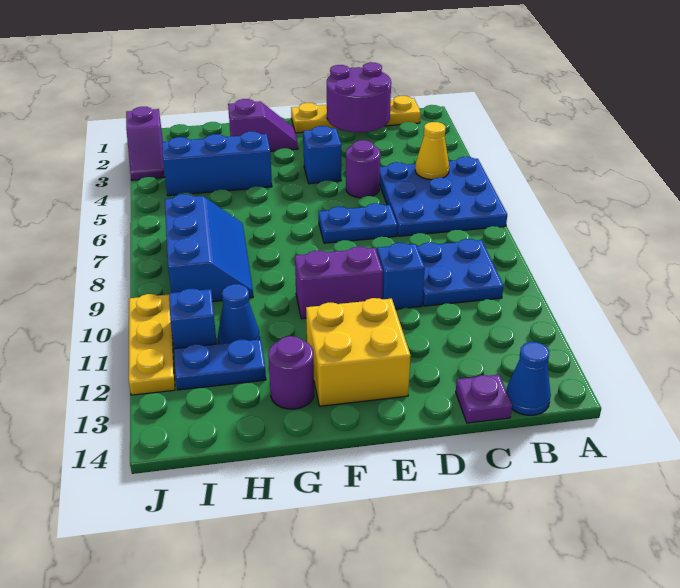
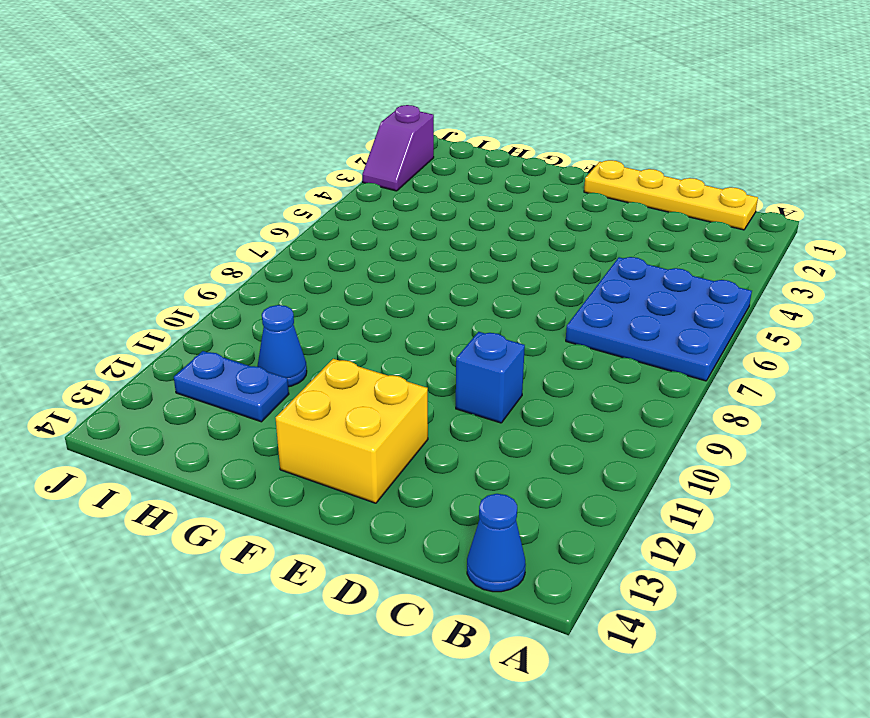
none -> blue plate B9:C10 level 1
none -> purple plate C14 level 1
none -> purple round brick D5 level 1

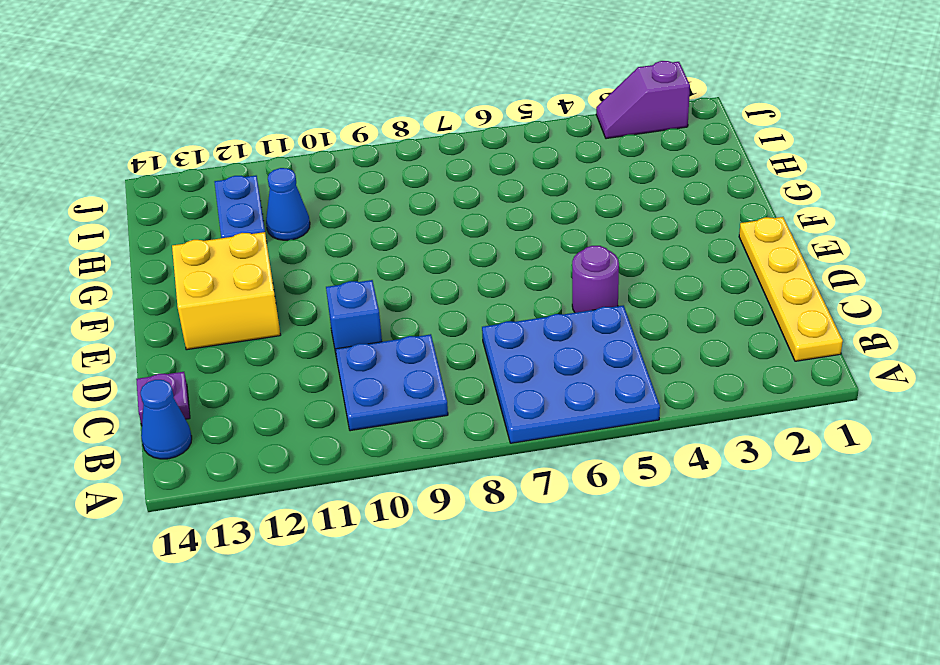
none -> blue plate D7:E7 level 1
none -> blue brick E4 level 1
none -> purple brick E10:F10 level 1

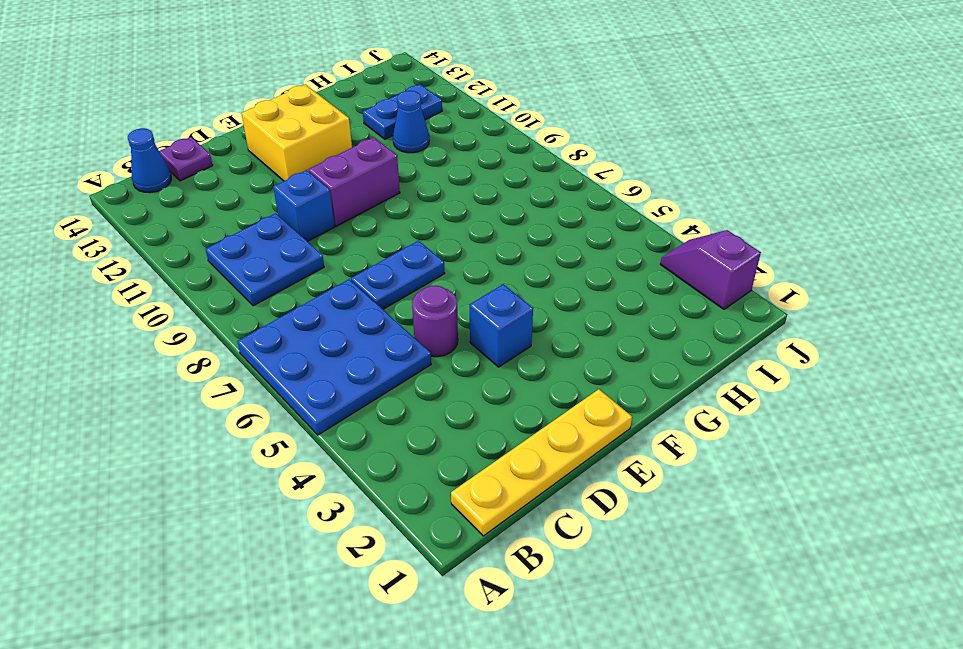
none -> purple slope F2:G2 level 1 top G
none -> blue brick G4:I4 level 1
none -> purple round brick G13 level 1

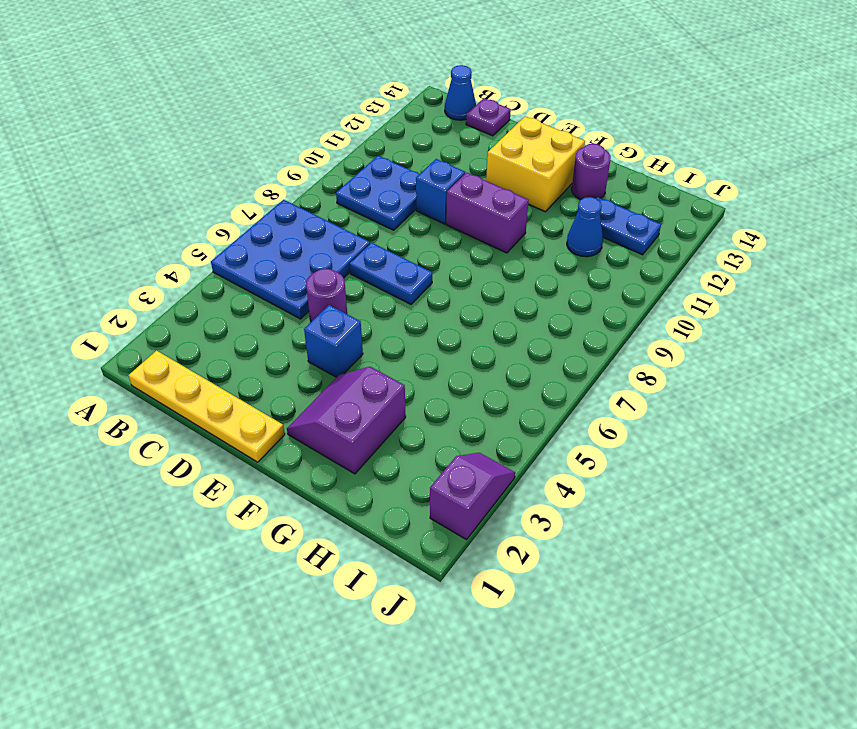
purple slope F2:G3 level 1 top G -> purple slope F2:G2 level 1 top G
none -> blue brick G4:I4 level 1
none -> blue slope H7:I9 level 1 top I
none -> blue brick I11 level 1

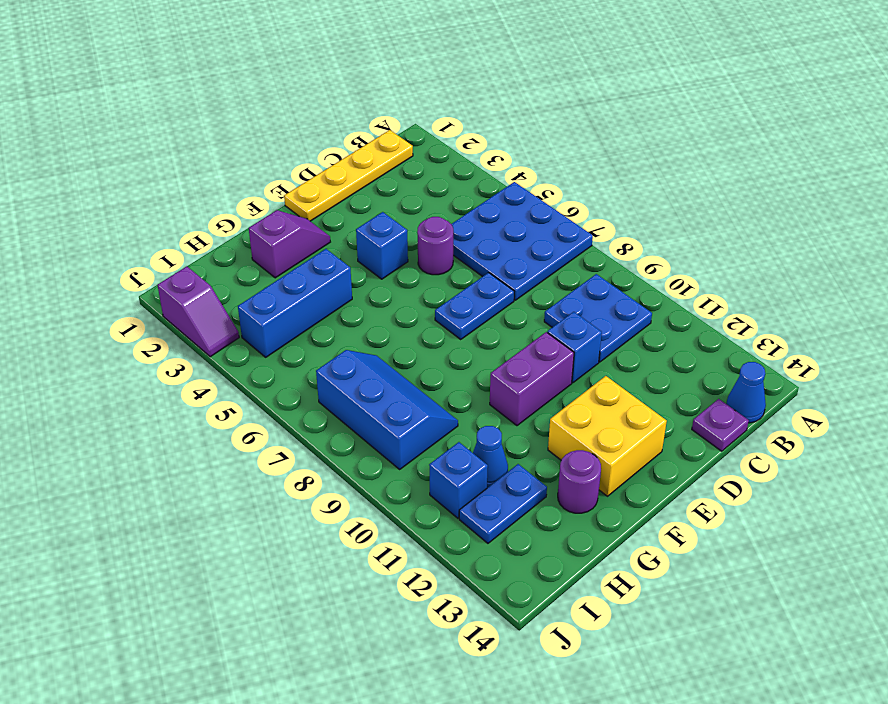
none -> yellow plate J10:J12 level 1
none -> yellow cone B5 level 2
none -> purple round brick C1:D2 level 2

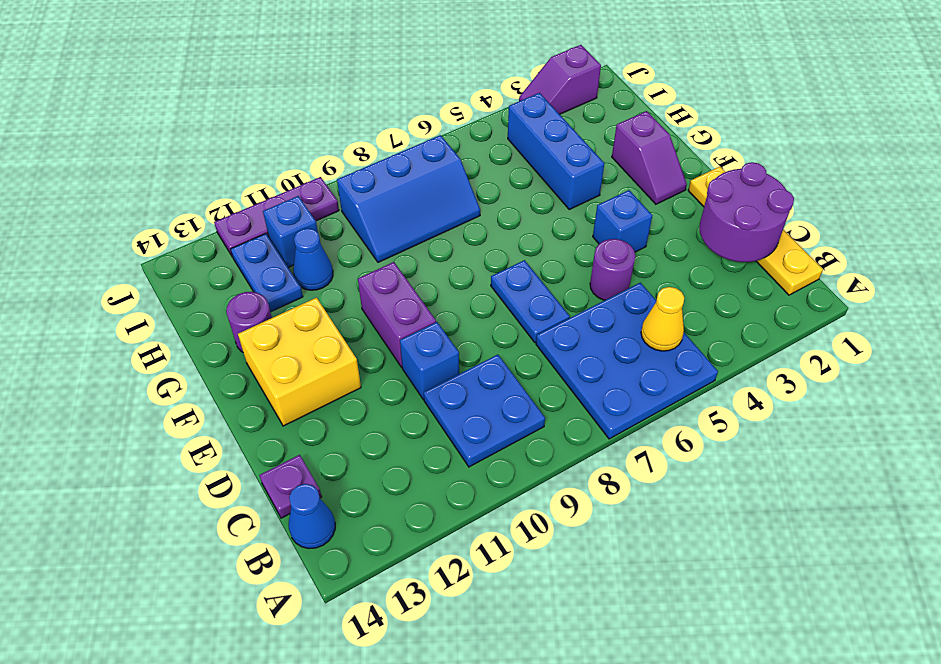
purple plate J10:J12 level 1 -> yellow plate J10:J12 level 1

